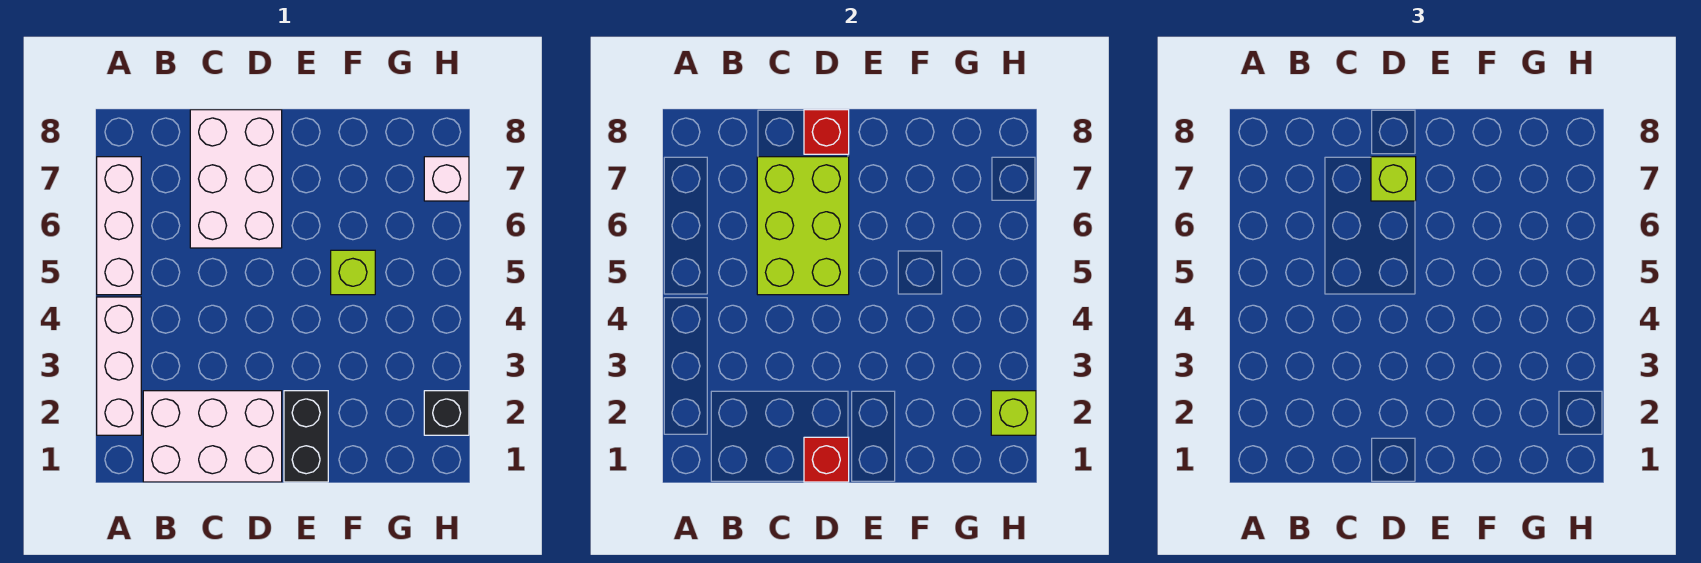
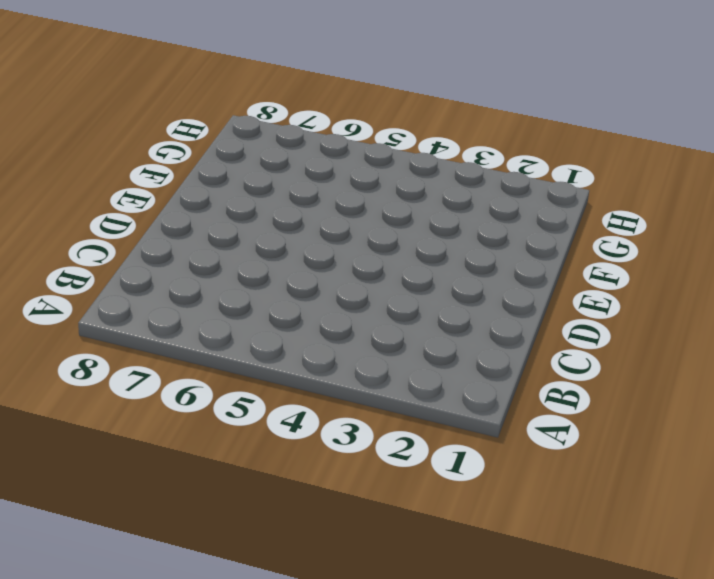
none -> white brick A2:A4 level 1
none -> white brick A5:A7 level 1
none -> white brick B1:D2 level 1

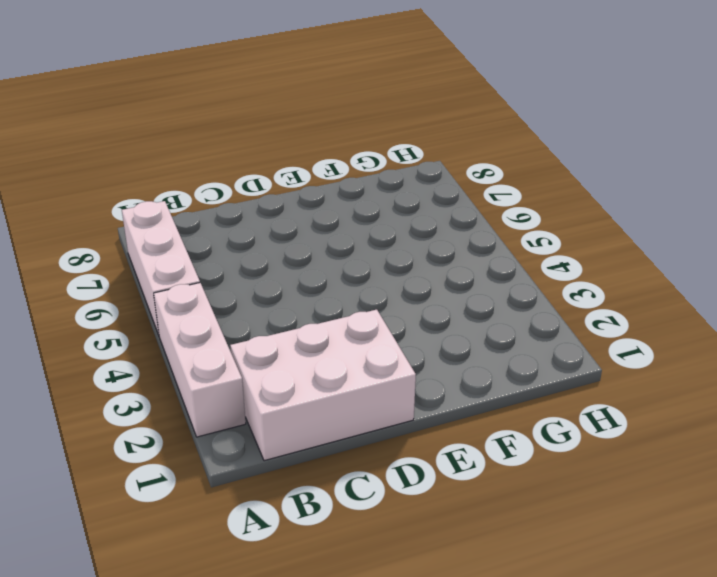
none -> white brick C6:D8 level 1
none -> black brick E1:E2 level 1
none -> lime brick F5 level 1

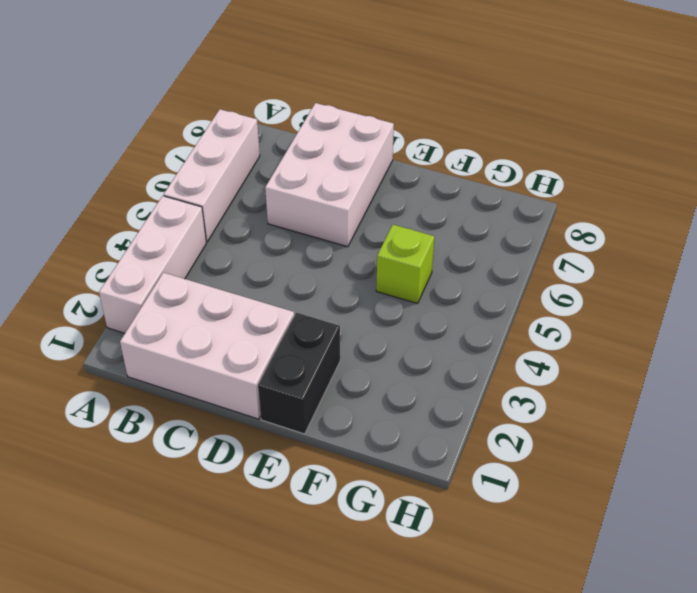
none -> black brick H2 level 1
none -> white brick H7 level 1
none -> lime brick C5:D7 level 2

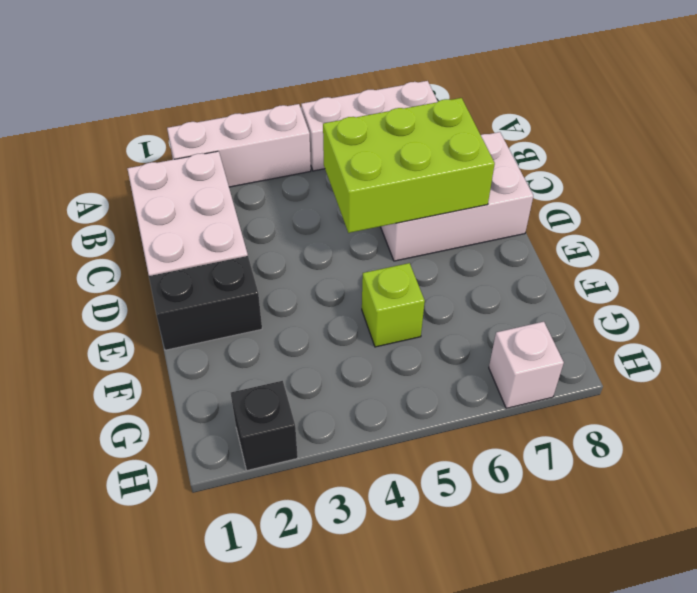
none -> red brick D1 level 2
none -> red brick D8 level 2
none -> lime brick H2 level 2

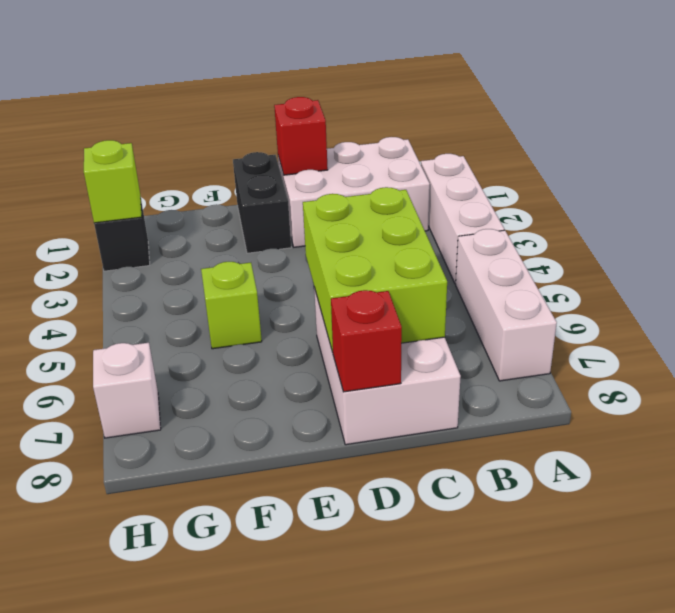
none -> lime brick D7 level 3

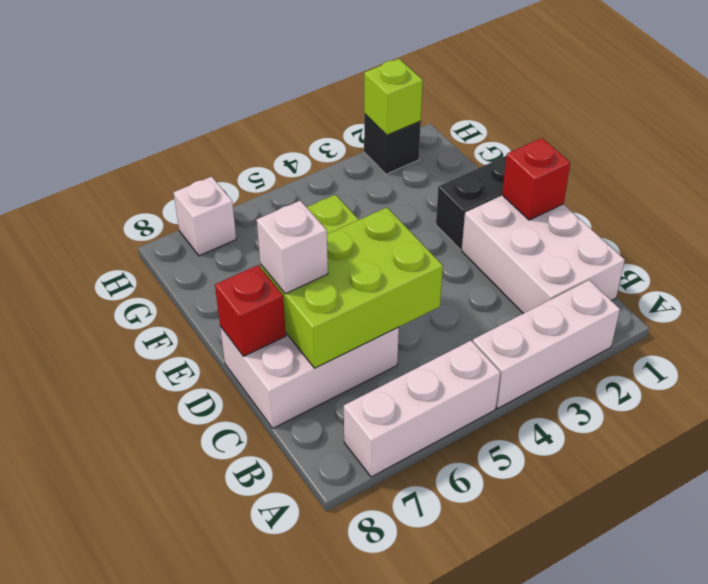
white brick D7 level 3 -> lime brick D7 level 3

